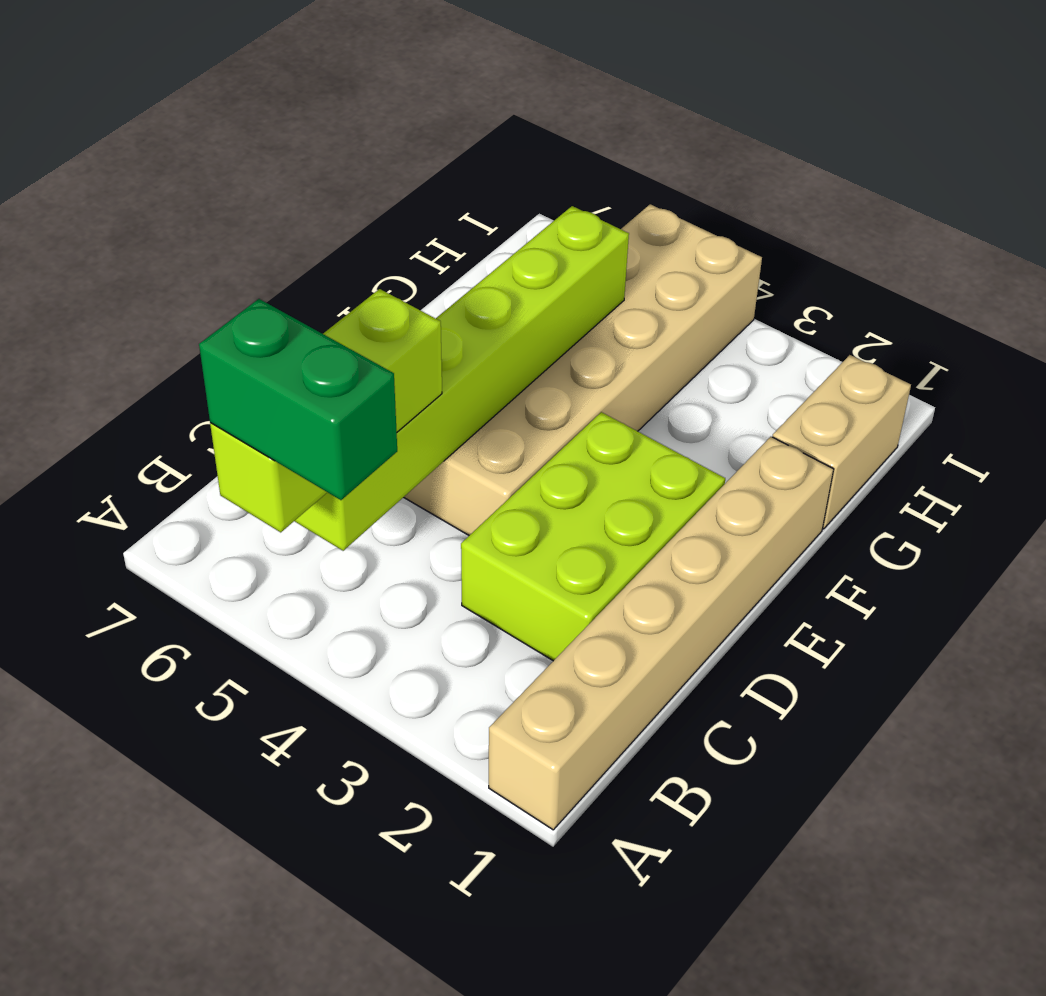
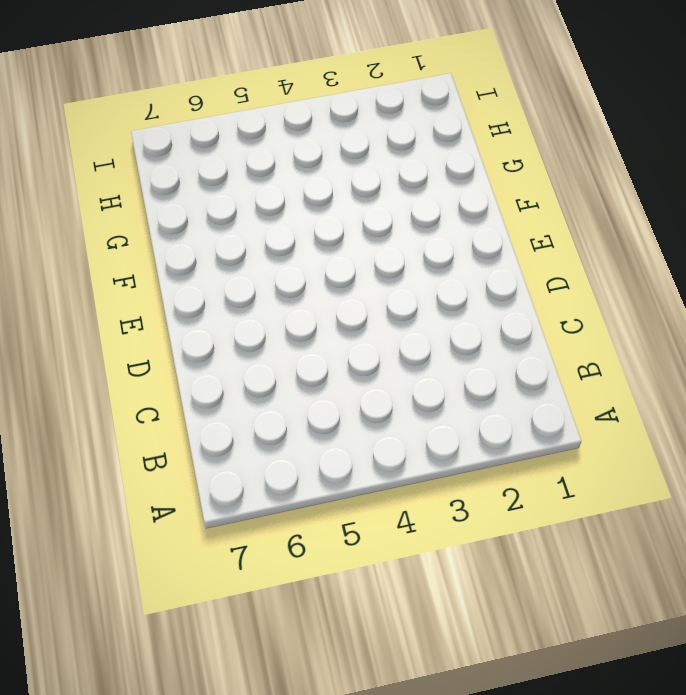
none -> tan brick A1:F1 level 1
none -> lime brick C2:E3 level 1

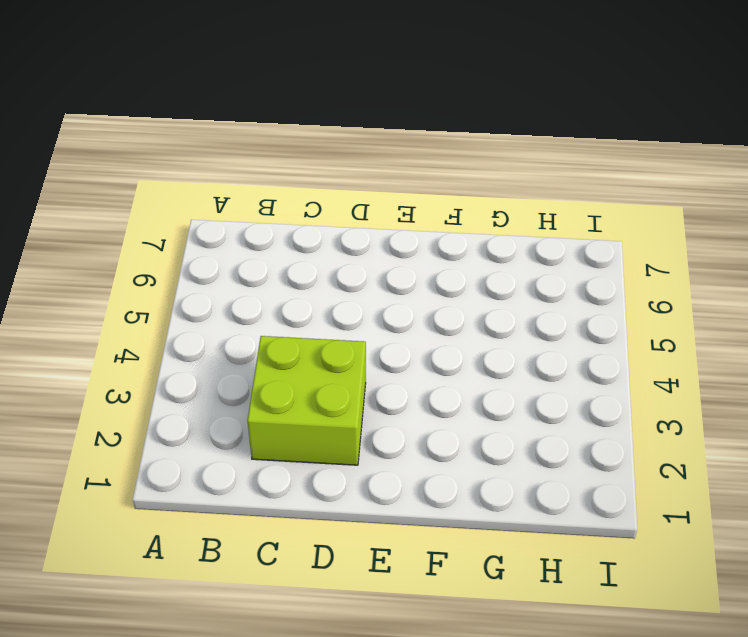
lime brick C2:D3 level 1 -> lime brick C2:E3 level 1
none -> tan brick A1:F1 level 1
none -> tan brick D4:I5 level 1

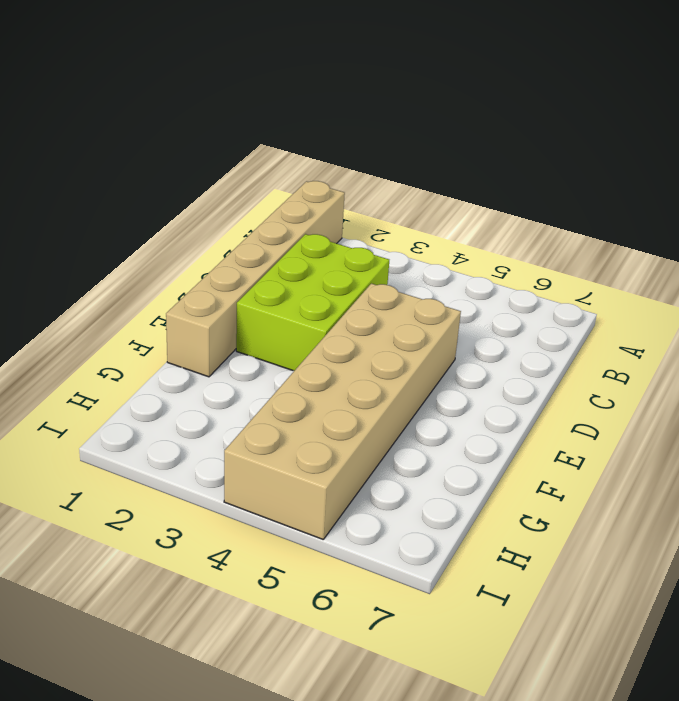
none -> tan brick G1:H1 level 1
none -> lime brick B5:G5 level 2

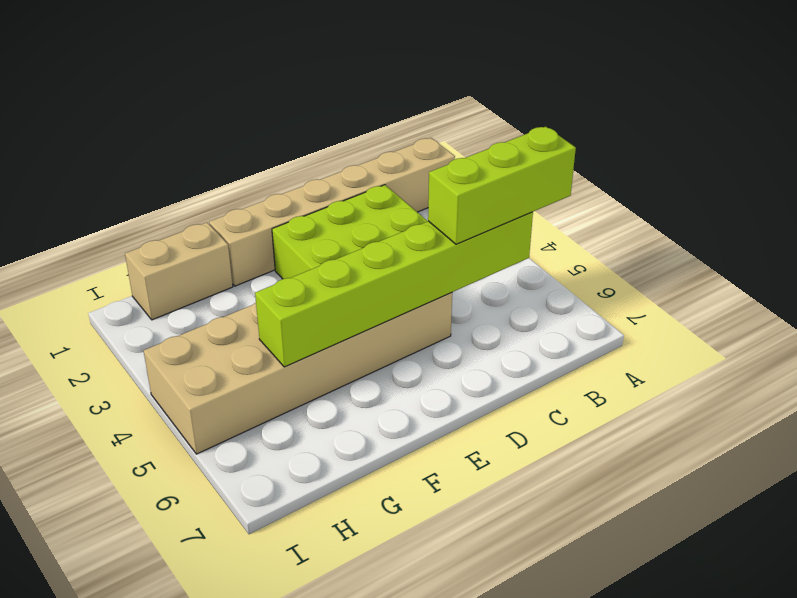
none -> green brick A4:A5 level 4

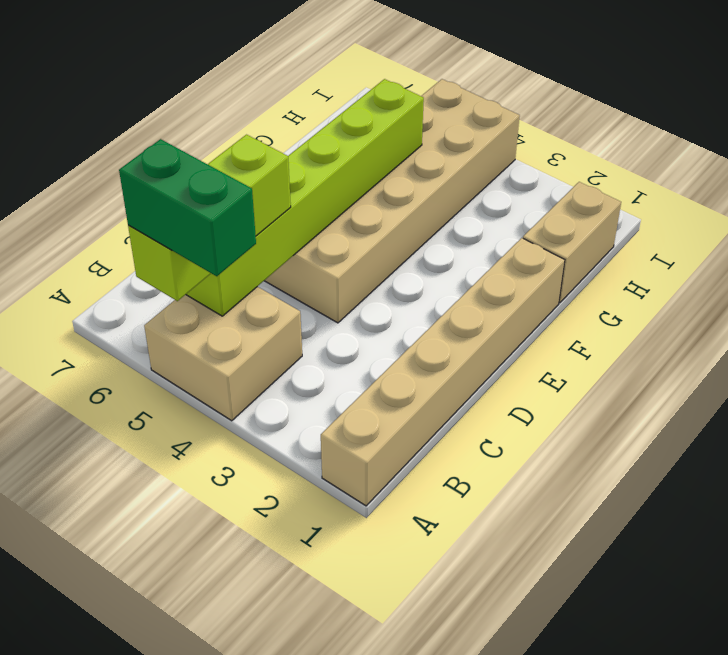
tan brick A4:B5 level 1 -> none
none -> lime brick C2:E3 level 1

